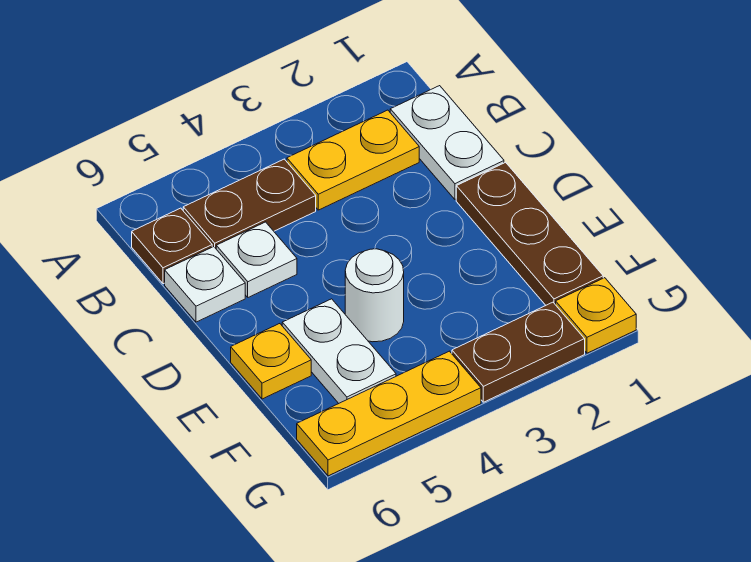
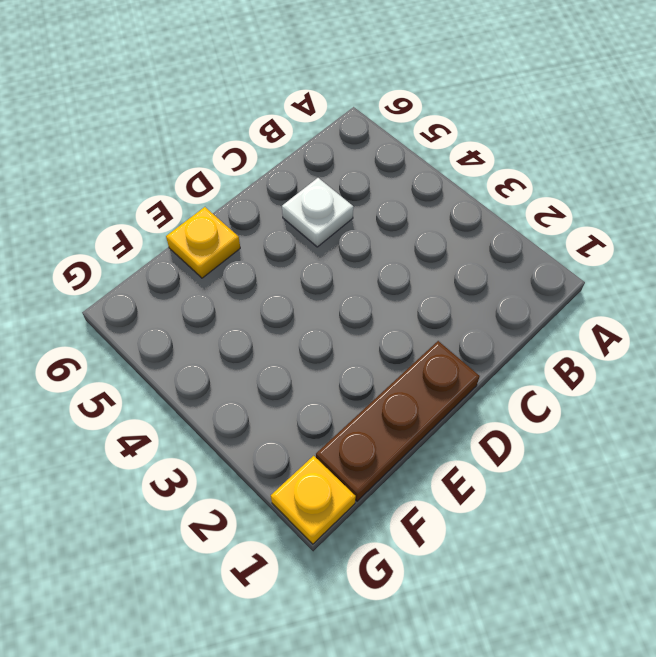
none -> white plate B1:C1 level 1
none -> yellow plate B2:B3 level 1
none -> brown plate B4:B5 level 1

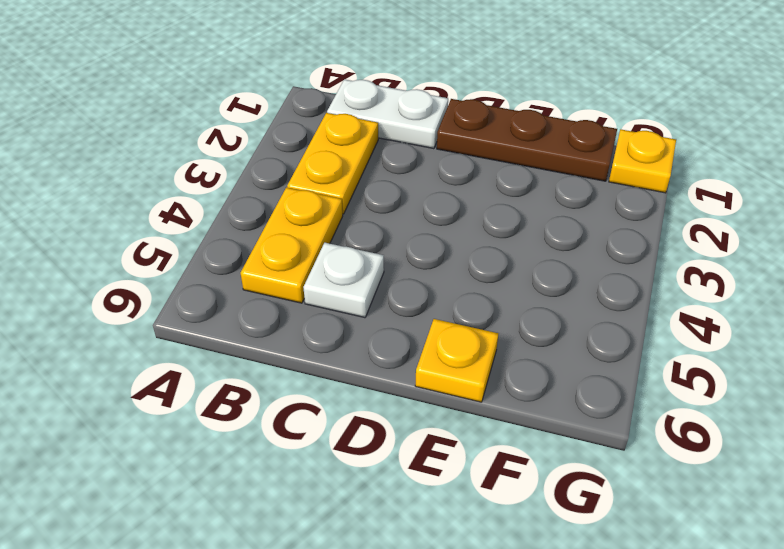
yellow plate B4:B5 level 1 -> brown plate B4:B5 level 1
none -> brown plate B6 level 1
none -> white plate C6 level 1
none -> white round brick E4 level 1

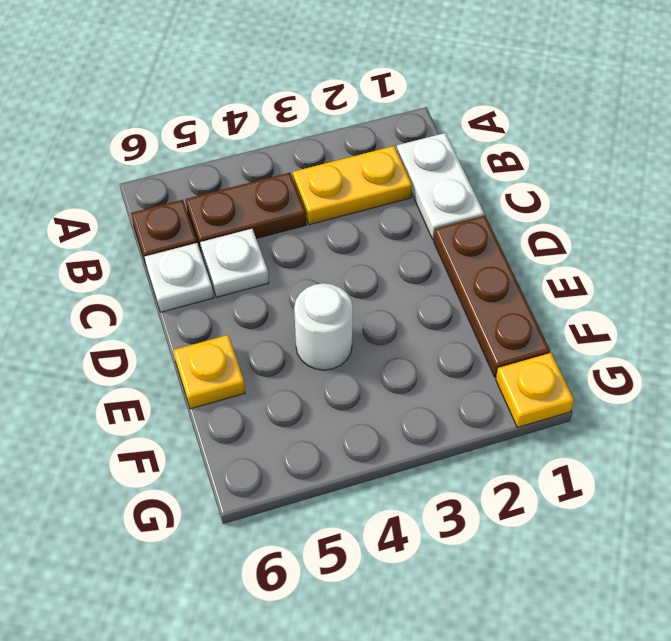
none -> white plate E5:F5 level 1
none -> brown plate G2:G3 level 1
none -> yellow plate G4:G6 level 1

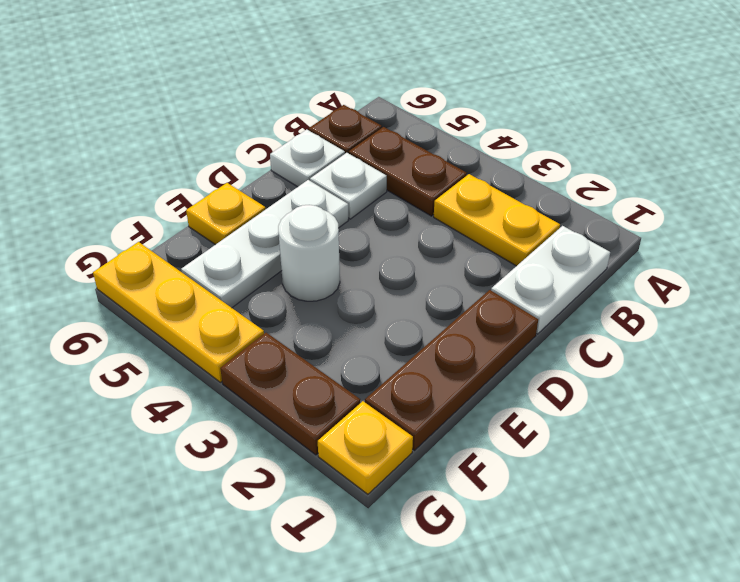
white plate D5:F5 level 1 -> white plate E5:F5 level 1

